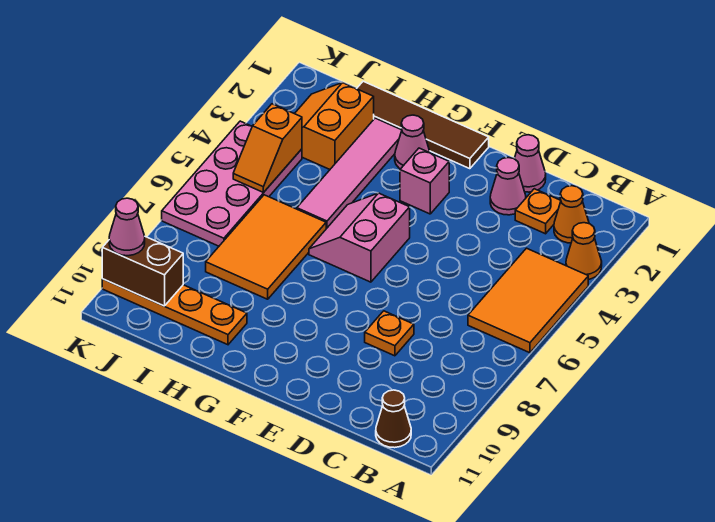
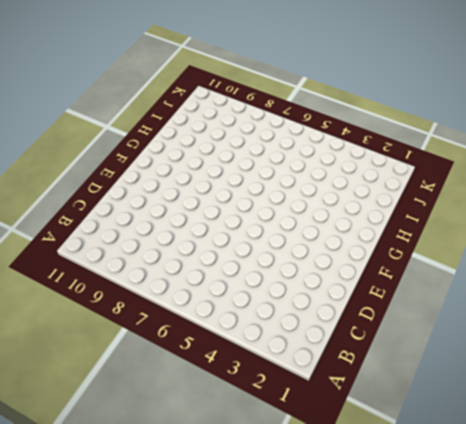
none -> orange cone A3 level 1
none -> orange tile A4:B6 level 1
none -> orange cone B2 level 1

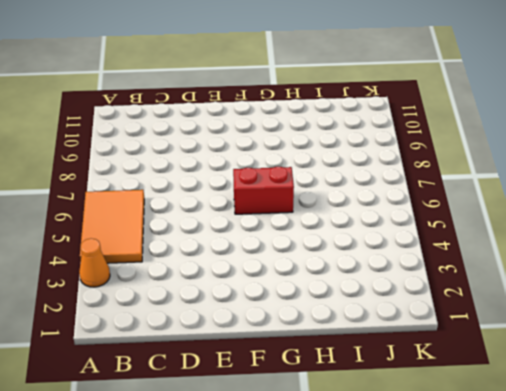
red brick F6:G6 level 1 -> pink slope F5:G6 level 1 top F
none -> orange cone B2 level 1
none -> brown cone B11 level 1
none -> orange plate C2 level 1

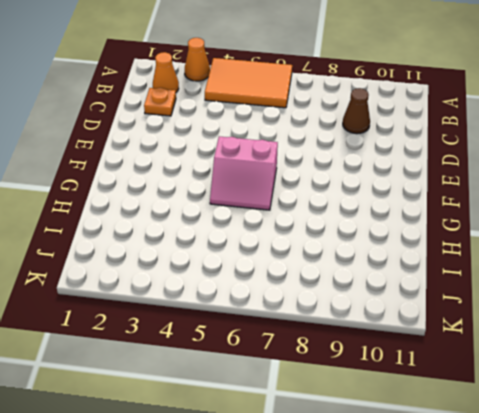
brown cone C9 level 1 -> brown cone B11 level 1
none -> pink cone D1 level 1
none -> pink cone D2 level 1
none -> orange plate D8 level 1

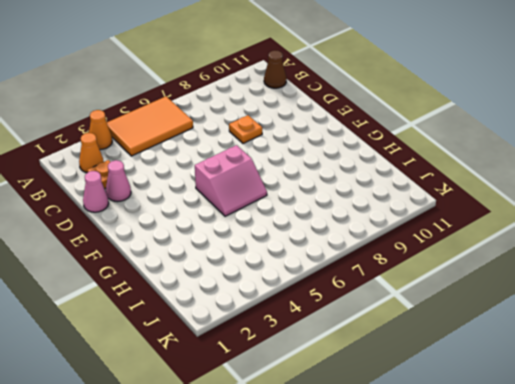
none -> brown tile F1:I1 level 1
none -> pink brick F3 level 1
none -> pink cone G2 level 1

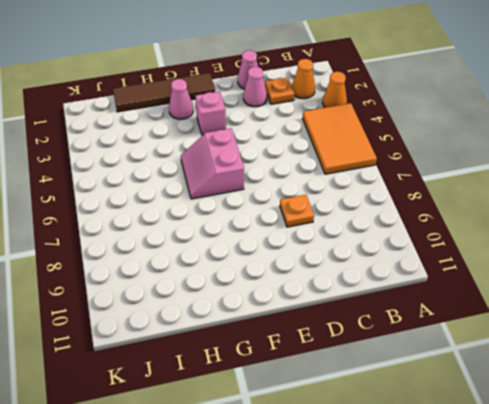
none -> brown cone B11 level 1
none -> pink tile H2:H5 level 1
none -> orange tile H6:I8 level 1

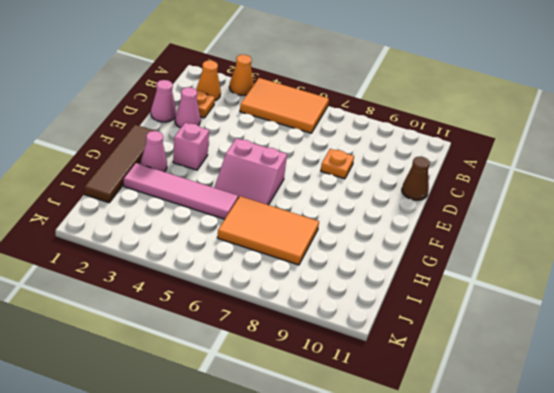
brown cone D11 level 1 -> brown cone B11 level 1
none -> orange plate H10:K10 level 1
none -> orange slope I2:J3 level 1 top I
none -> pink plate J4:K7 level 1

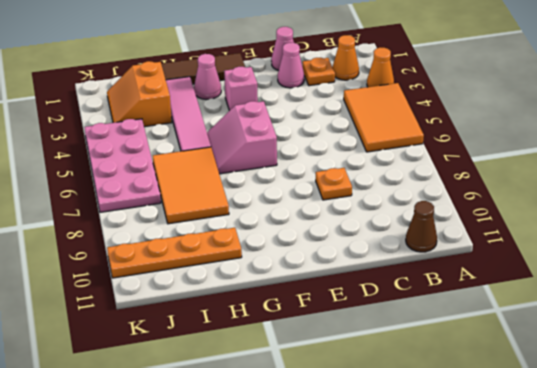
none -> orange slope J4:J5 level 2 top 4
none -> brown brick J10:K10 level 2
none -> pink cone K10 level 3

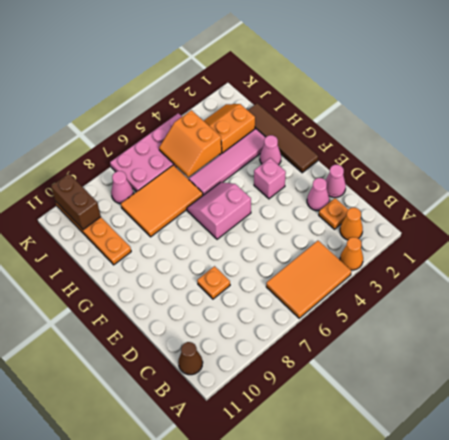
orange slope I4:J5 level 2 top 4 -> orange slope J4:J5 level 2 top 4
pink cone J8 level 1 -> pink cone K10 level 3

